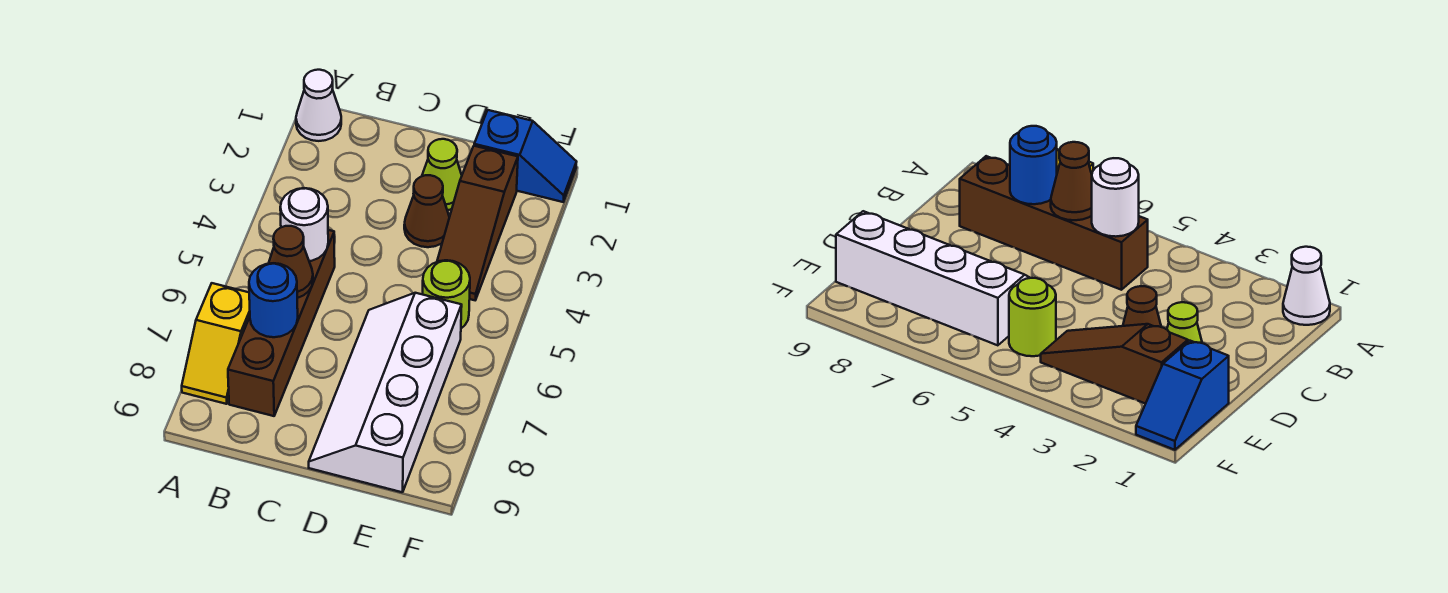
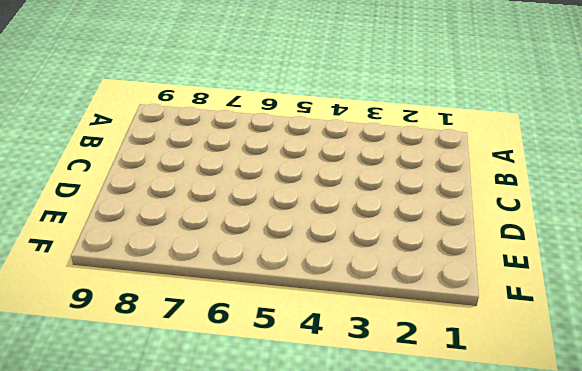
none -> white cone A1 level 1
none -> yellow slope A7:A8 level 1 top 7
none -> brown brick B5:B8 level 1

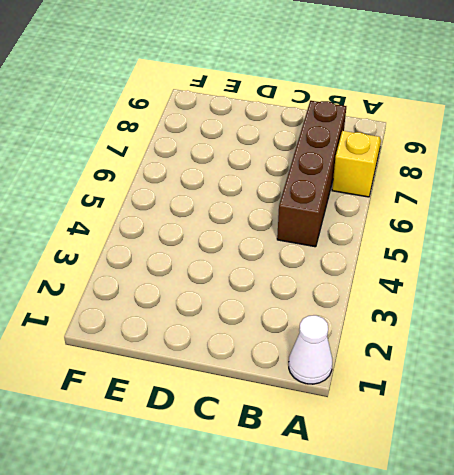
none -> lime cone D2 level 1
none -> brown cone D3 level 1
none -> white slope D6:E9 level 1 top E

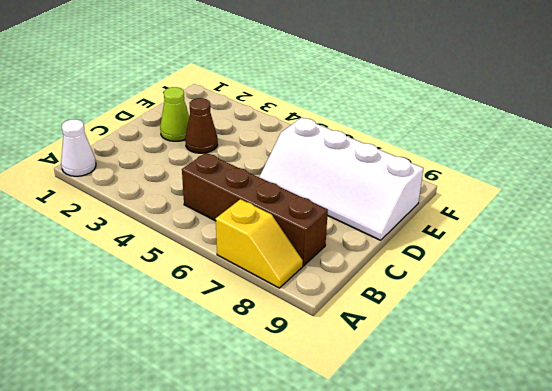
none -> blue slope E1:F1 level 1 top E
none -> brown slope E2:E4 level 1 top 2
none -> lime round brick E5 level 1

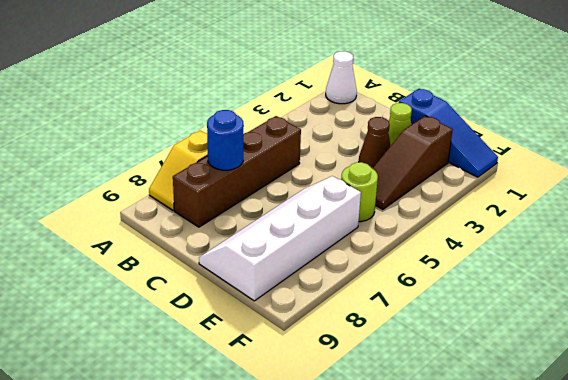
blue slope D1:F1 level 1 top D -> blue slope E1:F1 level 1 top E
none -> white round brick B5 level 2
none -> brown cone B6 level 2

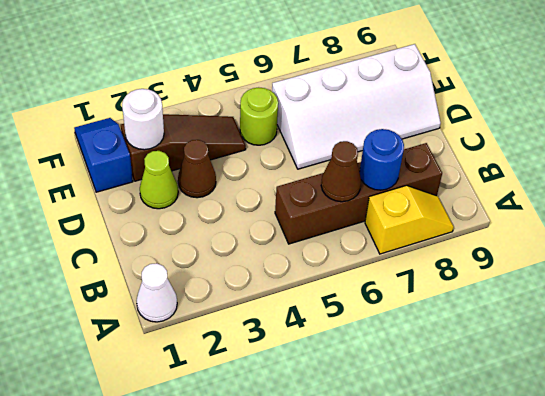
white round brick E2 level 2 -> white round brick B5 level 2

